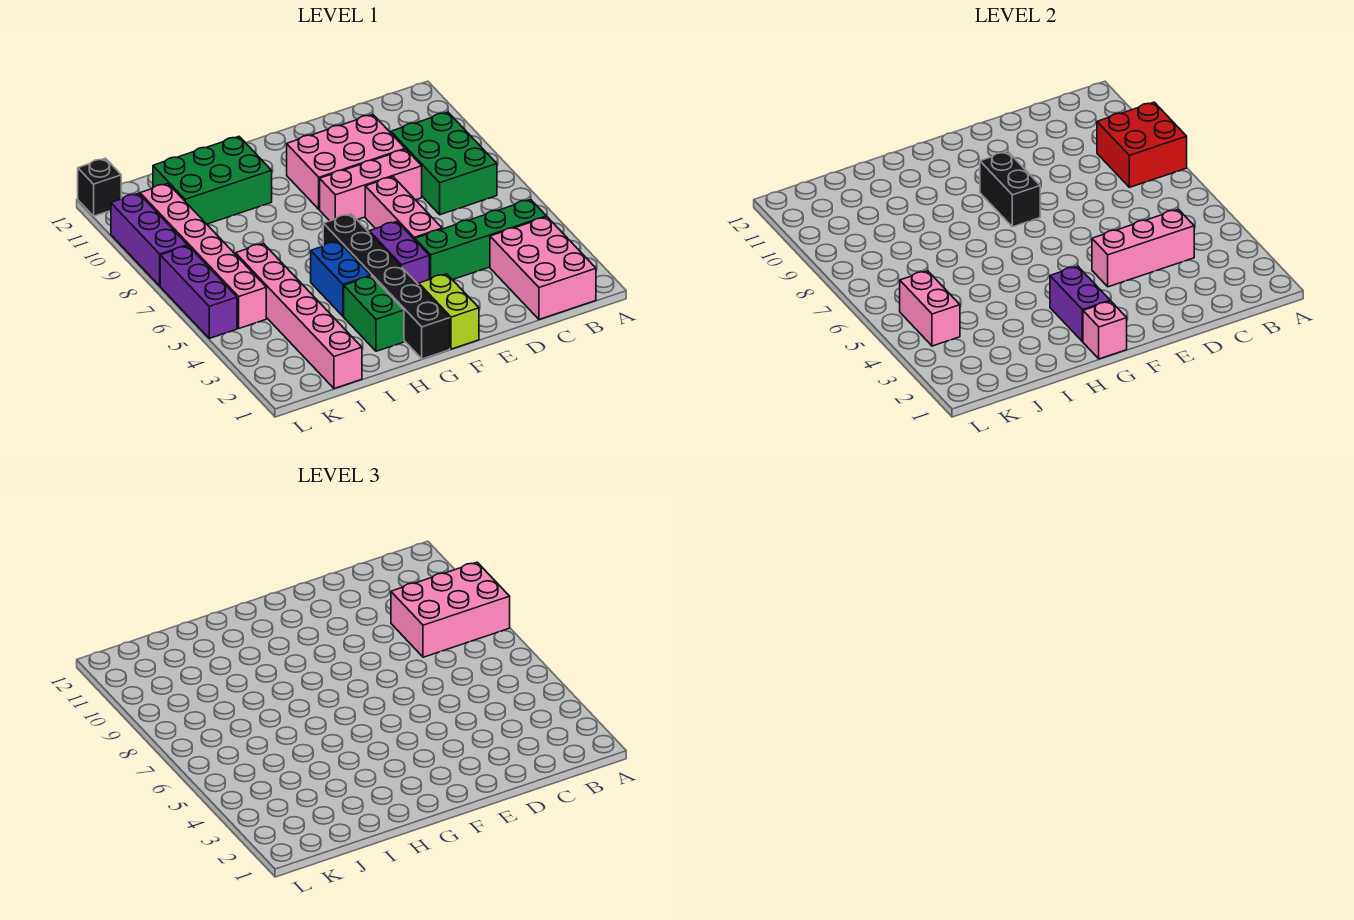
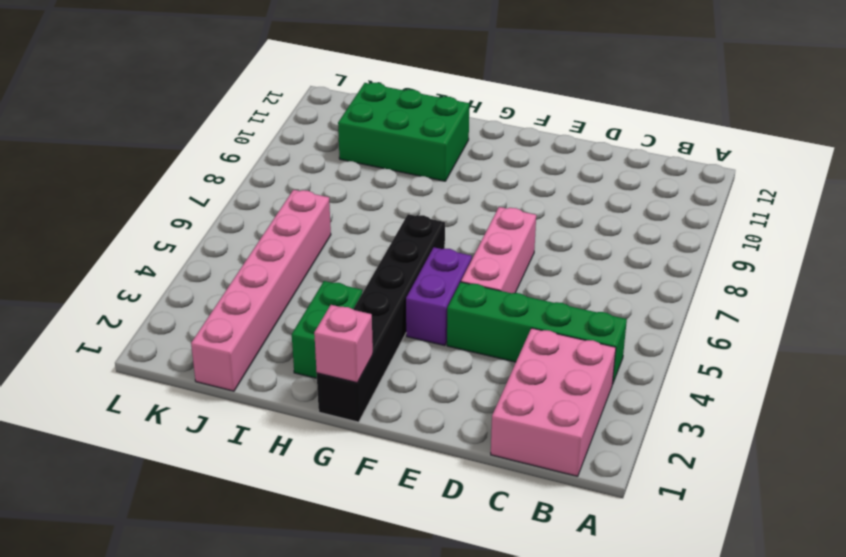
none -> green brick B7:C9 level 1
none -> pink brick D8:F8 level 1
none -> pink brick D9:F10 level 1

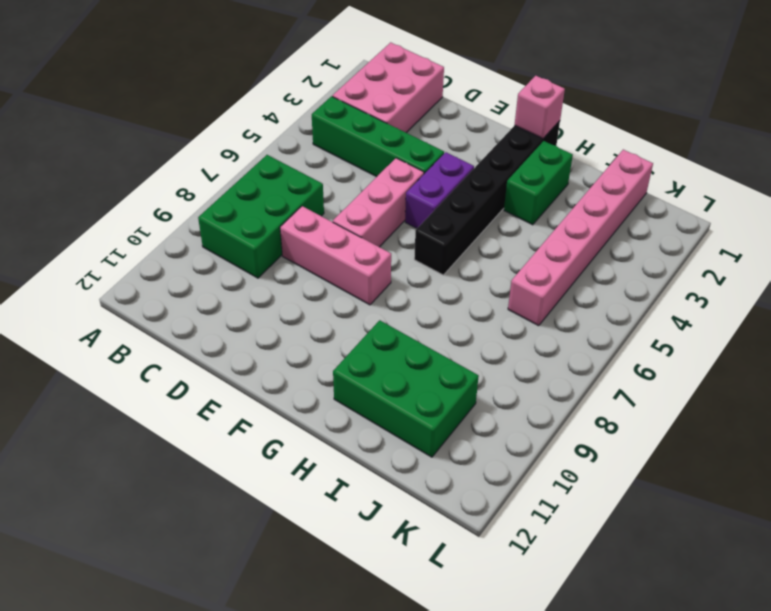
none -> pink brick D9:F10 level 1
none -> lime brick F1:F2 level 1
none -> blue brick H4:H5 level 1

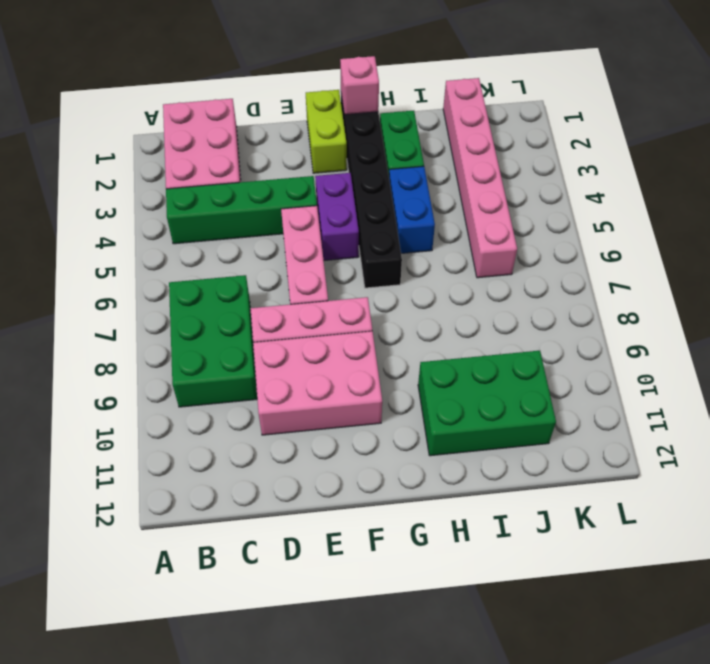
none -> pink brick K5:K10 level 1
none -> purple brick L5:L7 level 1
none -> purple brick L8:L10 level 1

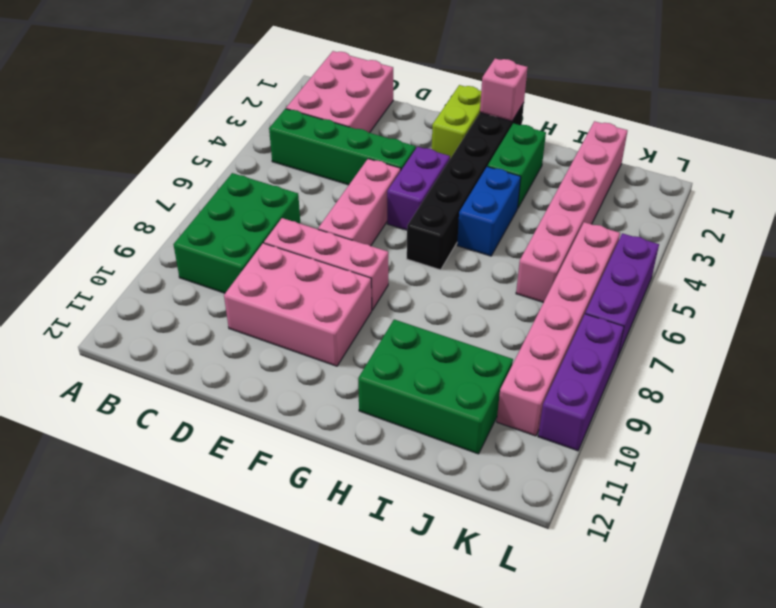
none -> black brick L12 level 1
none -> red brick A8:B9 level 2
none -> pink brick C4:E4 level 2

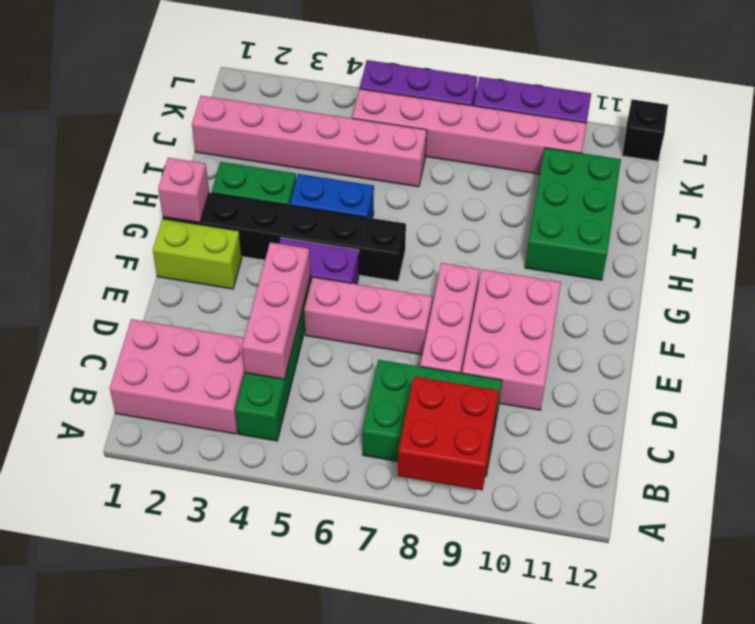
none -> black brick F8:F9 level 2
none -> purple brick G2:G3 level 2
none -> pink brick K4:K5 level 2

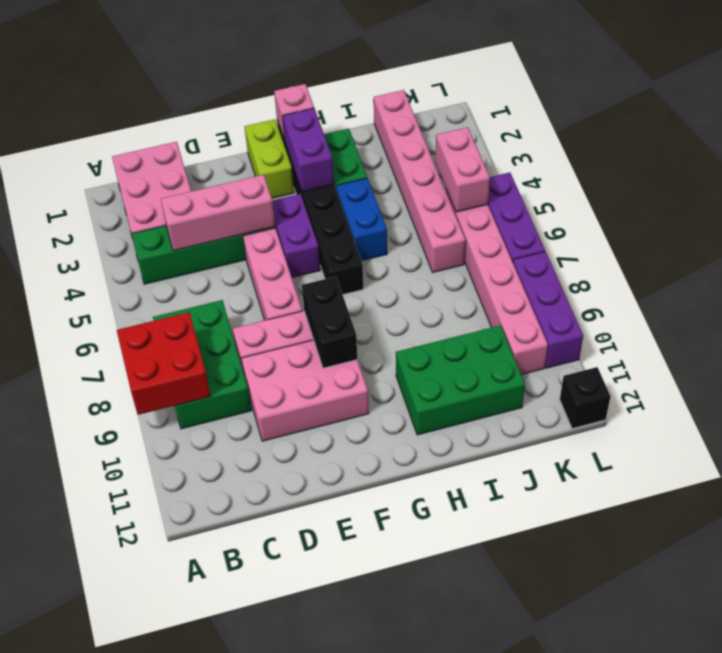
none -> pink brick A8:C9 level 3

